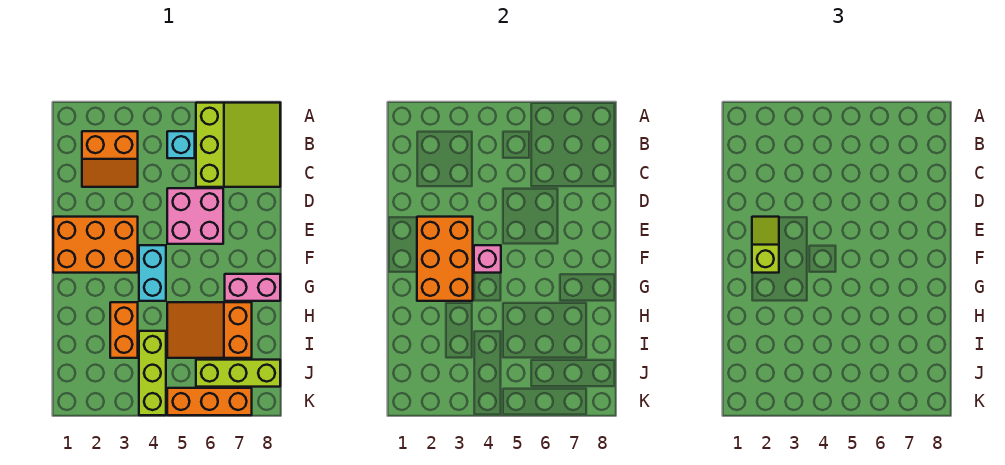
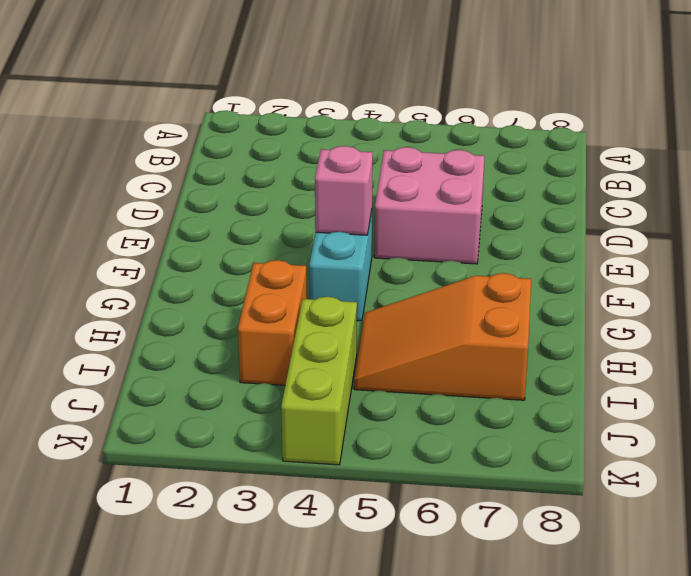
none -> lime slope A6:C8 level 1 top 6
none -> orange slope B2:C3 level 1 top B
none -> cyan brick B5 level 1

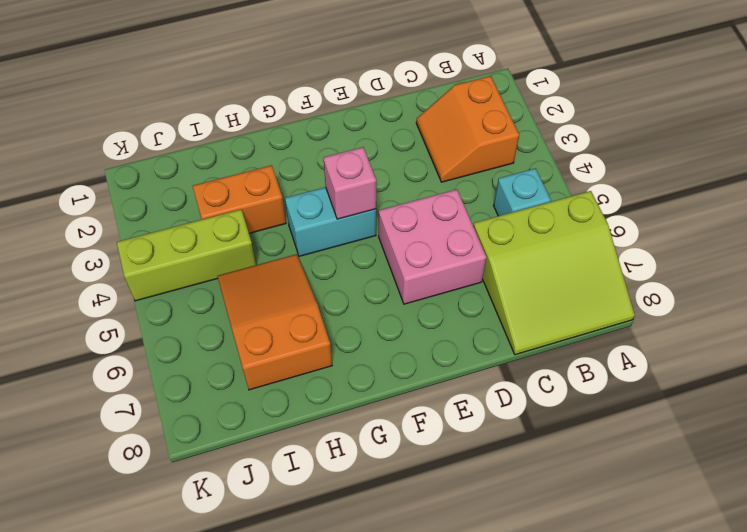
none -> orange brick E1:F3 level 1
none -> pink brick G7:G8 level 1
none -> lime brick J6:J8 level 1

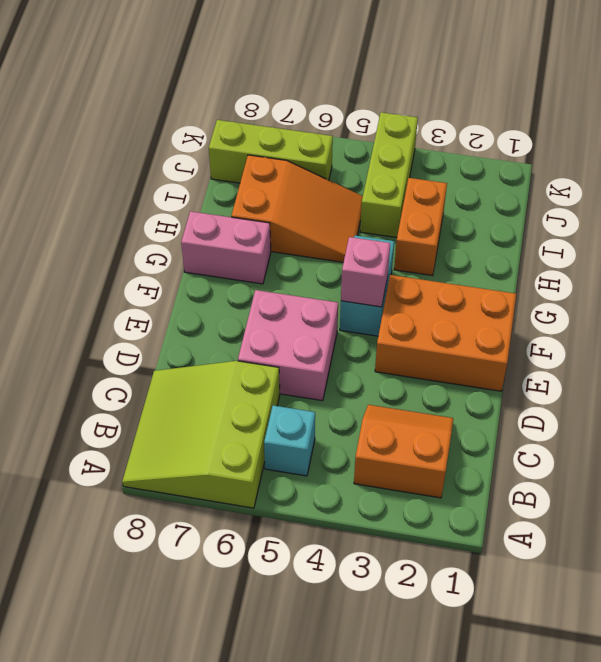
none -> orange brick K5:K7 level 1
none -> orange brick E2:G3 level 2
none -> lime slope E2:F2 level 3 top F

